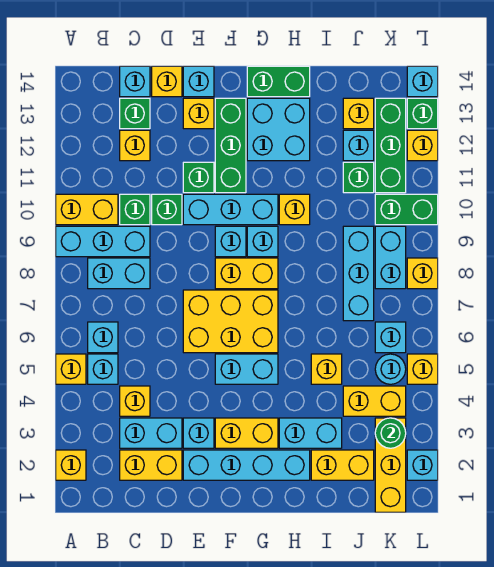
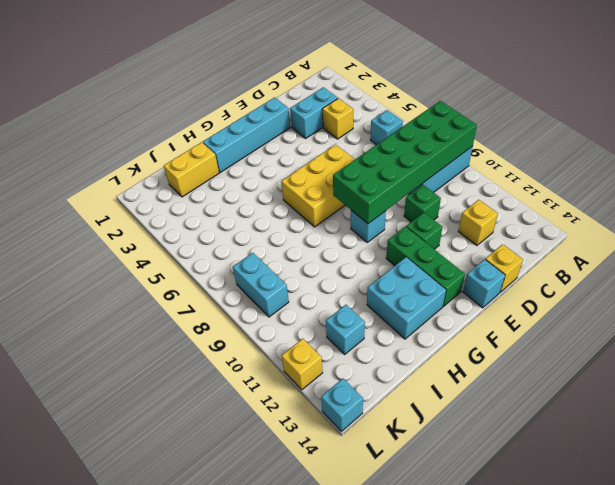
green brick A8:F9 level 2 -> none
none -> yellow brick A2 level 1
none -> yellow brick A5 level 1
none -> yellow brick A10:B10 level 1
none -> cyan brick B5 level 1

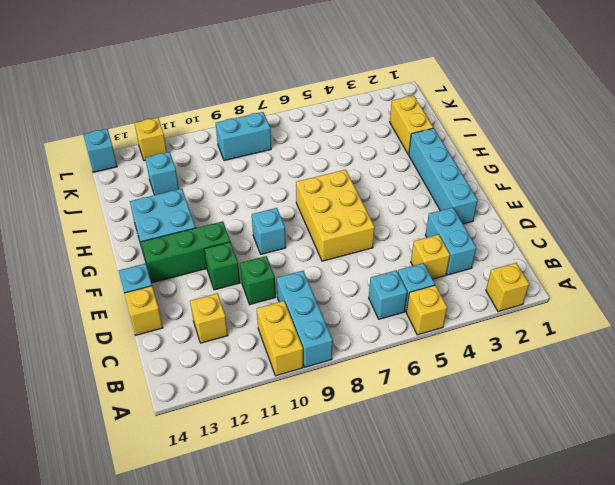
none -> cyan brick B8:C8 level 1
none -> yellow brick C2:D2 level 1
none -> green brick C10 level 1
none -> green brick C13 level 1

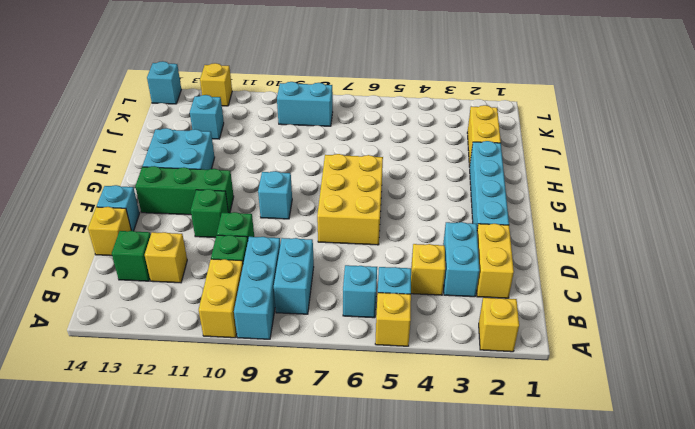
none -> cyan brick C14 level 1
none -> cyan brick E3 level 1
none -> cyan brick E10:G10 level 1
none -> yellow brick E13 level 1

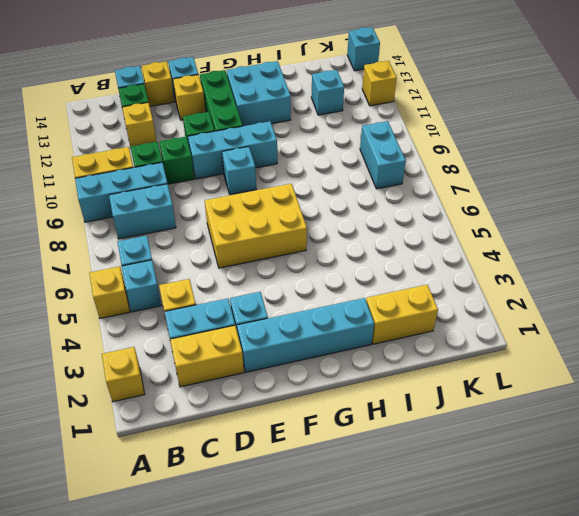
none -> yellow brick F3:G3 level 1
none -> cyan brick F5:G5 level 1
none -> yellow brick F8:G8 level 1
none -> cyan brick G9 level 1

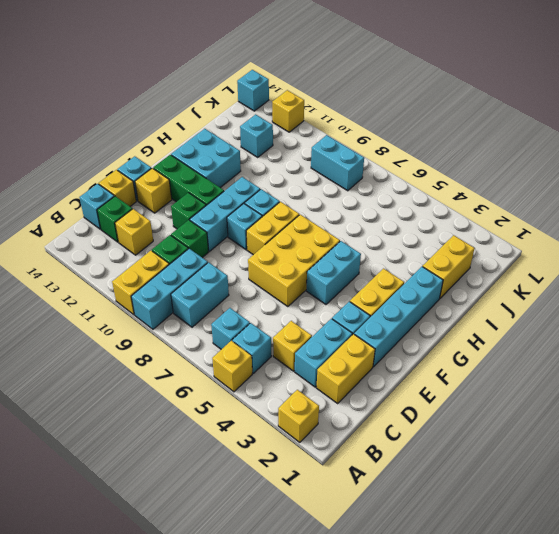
none -> green brick G14:H14 level 1
none -> cyan brick H3:I3 level 1
none -> yellow brick H10 level 1
none -> yellow brick I5 level 1

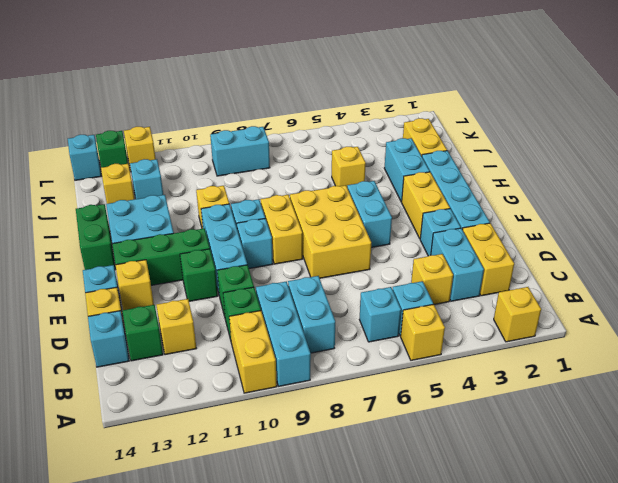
none -> yellow brick J4:K4 level 1
none -> cyan brick J7:J9 level 1
none -> green brick J11 level 1
none -> yellow brick K1:K3 level 1

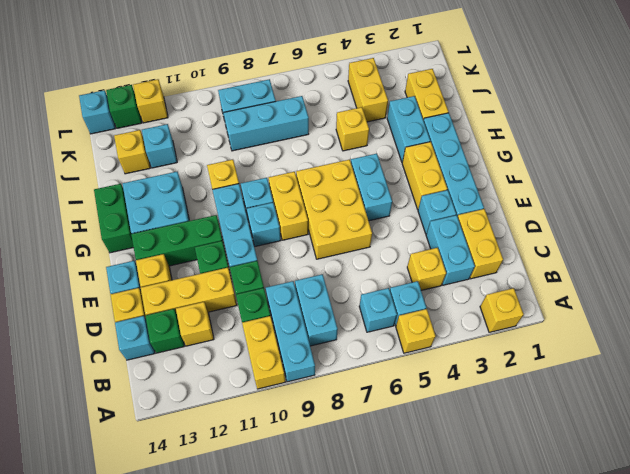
yellow brick D11:D13 level 1 -> yellow brick K1:K3 level 1
none -> green brick J11 level 1
none -> cyan round brick K5 level 1
none -> cyan brick K6 level 1
none -> green brick K10:L10 level 1

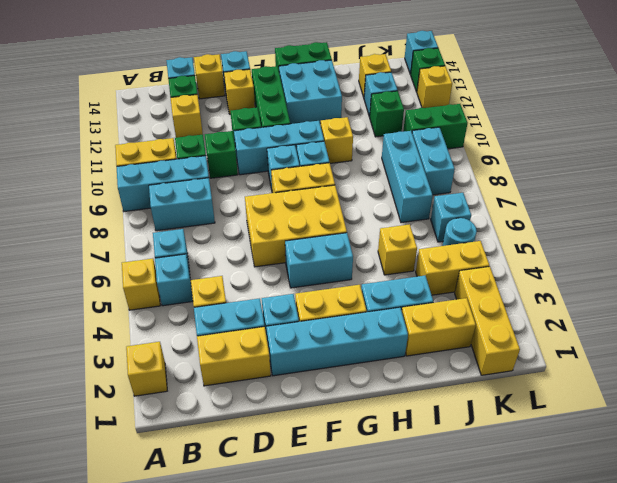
none -> green brick K11:K13 level 1
none -> cyan brick L2 level 1
none -> yellow brick L5 level 1
none -> yellow brick L8 level 1

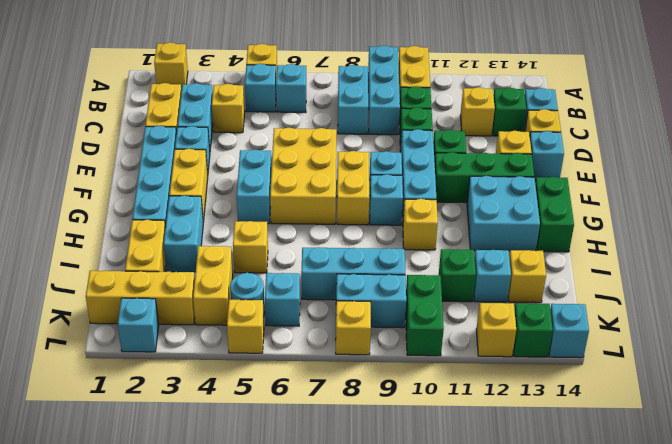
none -> green brick K11:K13 level 1
none -> green round brick K3 level 2

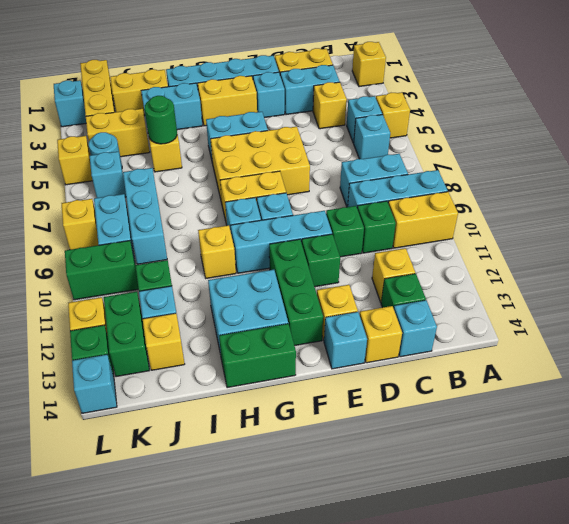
green round brick I5 level 2 -> green round brick K3 level 2
green brick K12:K13 level 1 -> green brick K11:K13 level 1

